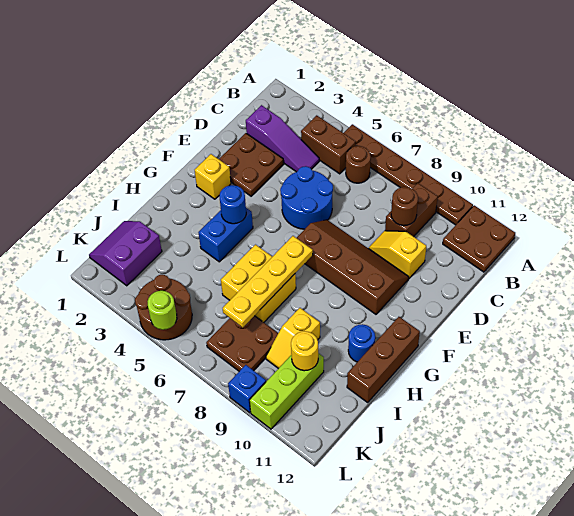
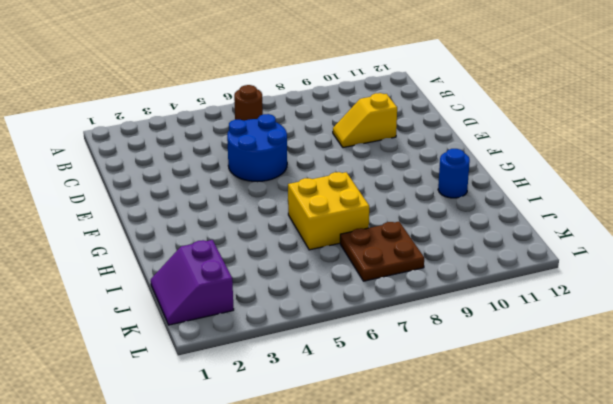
none -> brown plate A5:A10 level 1
none -> brown plate A11:B12 level 1
none -> brown brick B4:B5 level 1

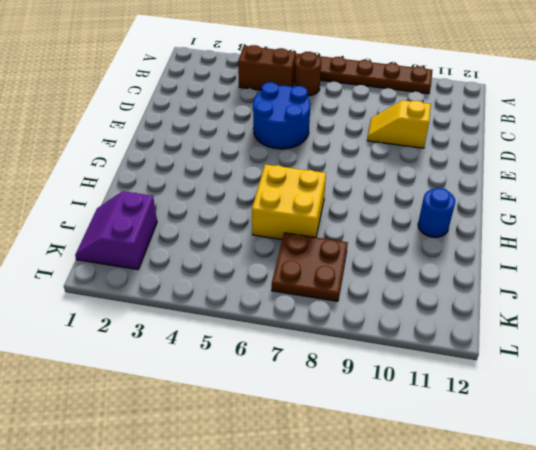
none -> brown plate A11:B12 level 1
none -> brown brick B9:C9 level 1
none -> purple slope C2:C4 level 1 top 2

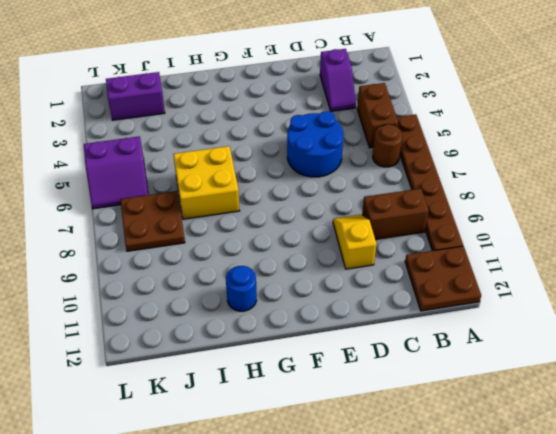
purple slope C2:C3 level 1 top 2 -> purple slope C2:C4 level 1 top 2
purple slope K5:L6 level 1 top 5 -> brown round brick K4:L5 level 1
none -> brown plate D2:E3 level 1
none -> brown slope E7:F10 level 1 top F
none -> yellow brick F2 level 1

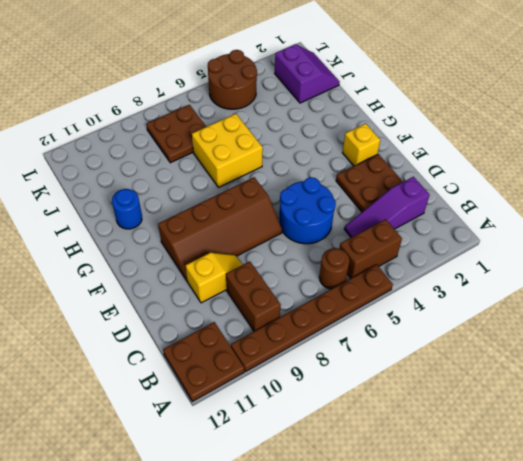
none -> blue brick G4:H4 level 1
none -> brown brick G12:I12 level 1
none -> yellow slope I9:J9 level 1 top I

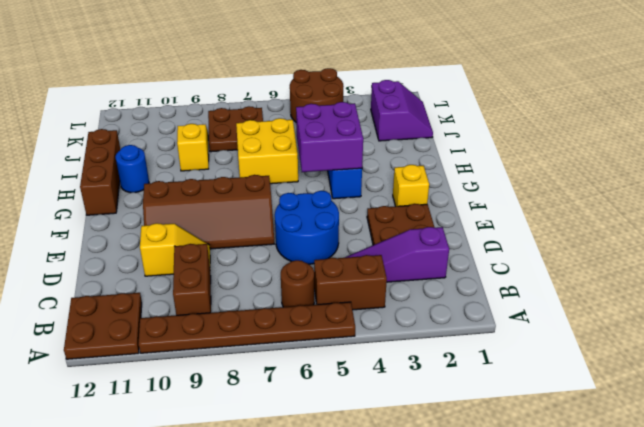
purple brick G4:H5 level 2 -> blue round brick G4 level 2
none -> lime brick J10:L10 level 1
none -> blue brick L9 level 1
none -> brown round brick C9 level 2

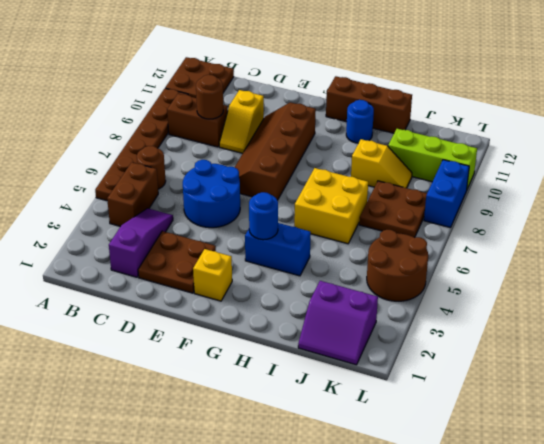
blue brick L8:L9 level 1 -> blue brick L9 level 1
none -> yellow plate G7:J7 level 2
none -> yellow round brick J10 level 2
none -> lime round brick L5 level 2

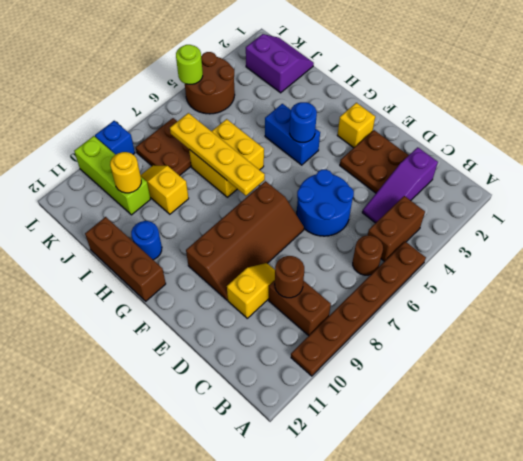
none -> brown plate A11:B12 level 1

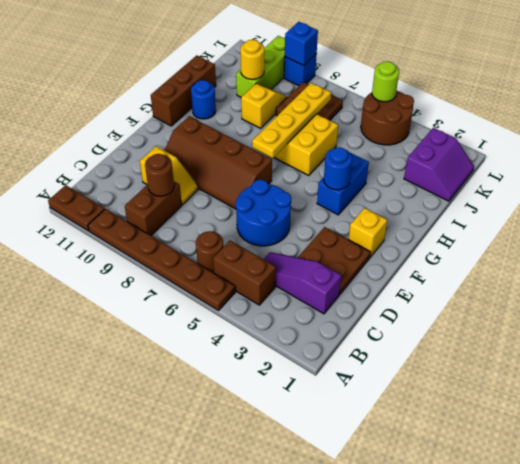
brown plate A11:A12 level 1 -> brown plate A11:B12 level 1
blue brick L9 level 2 -> none

